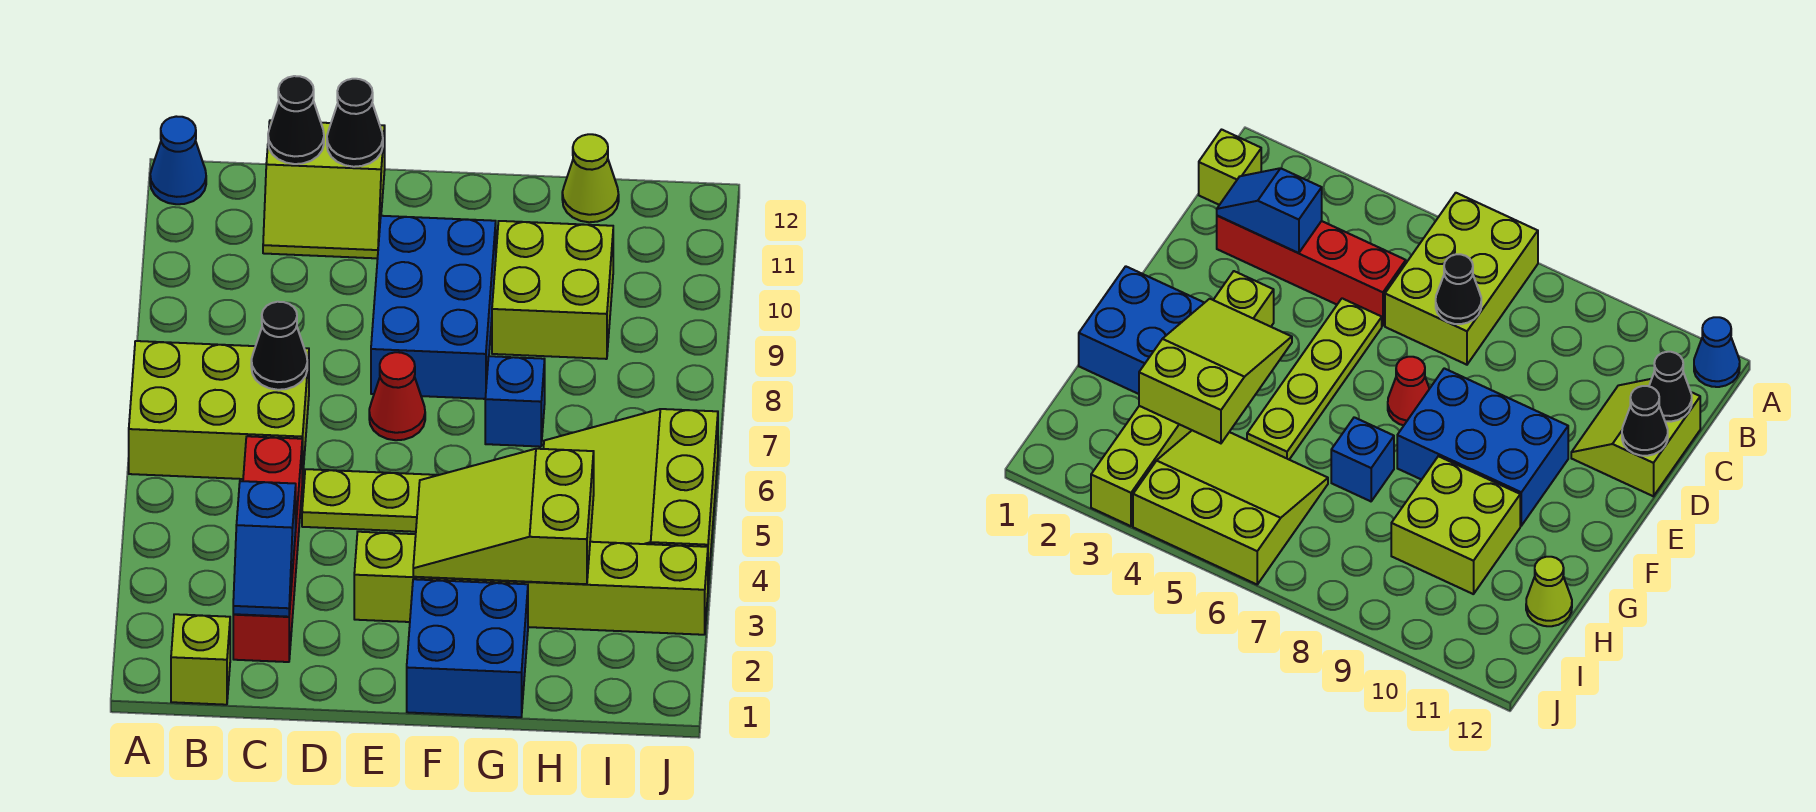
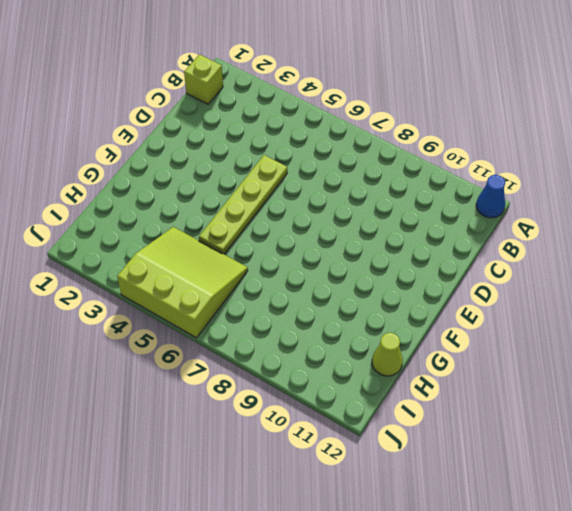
none -> lime brick A6:C7 level 1
none -> red brick C2:C5 level 1
none -> lime slope C11:D12 level 1 top 12

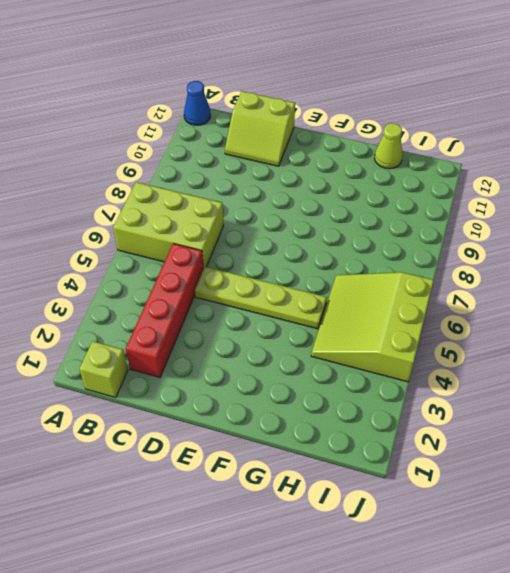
none -> lime brick E3:J3 level 1
none -> red cone E7 level 1
none -> blue brick E8:F10 level 1

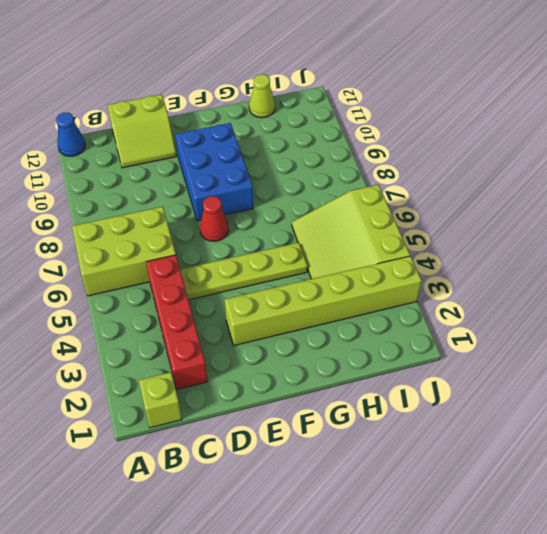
none -> blue brick F1:G2 level 1
none -> blue brick G7 level 1
none -> lime brick G9:H10 level 1

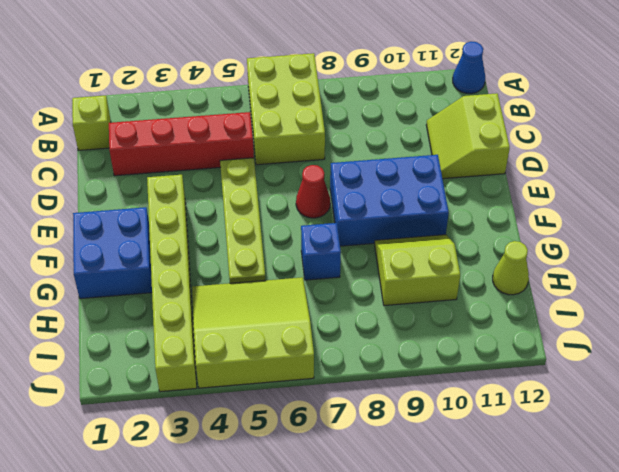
lime slope G9:H10 level 1 top H -> lime brick G9:H10 level 1
none -> blue slope C2:C3 level 2 top 3
none -> black cone C7 level 2
none -> black cone C12 level 2

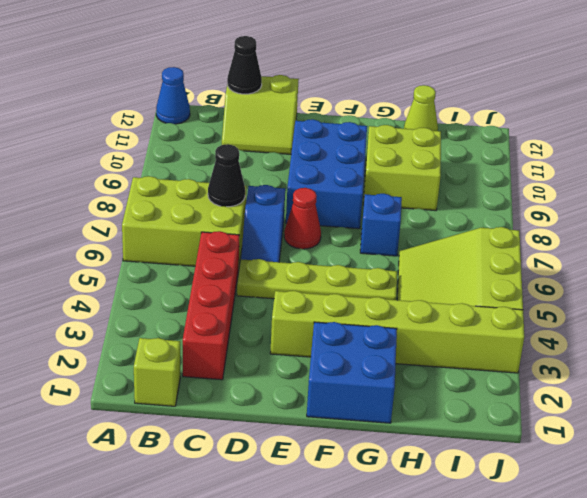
blue slope D6:D7 level 1 top 7 -> blue slope C2:C3 level 2 top 3
none -> black cone D12 level 2
none -> lime slope F3:H4 level 2 top H

